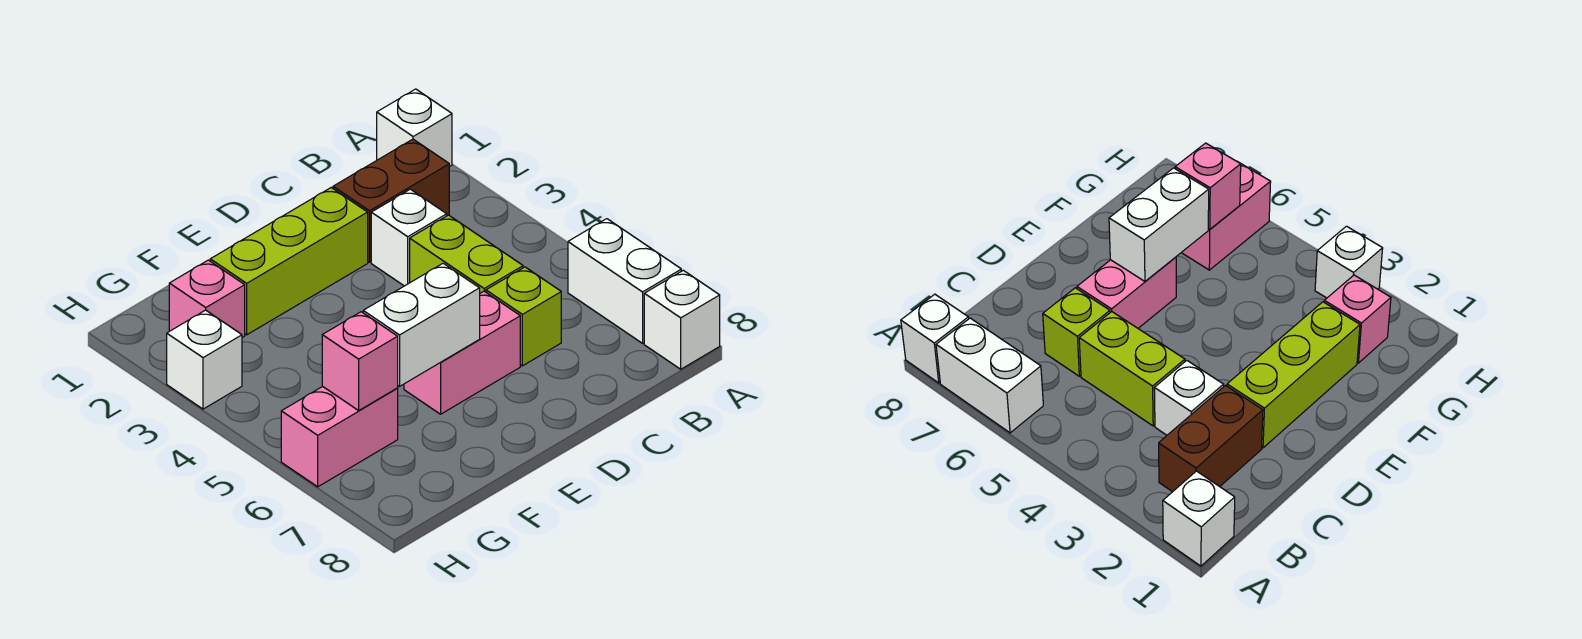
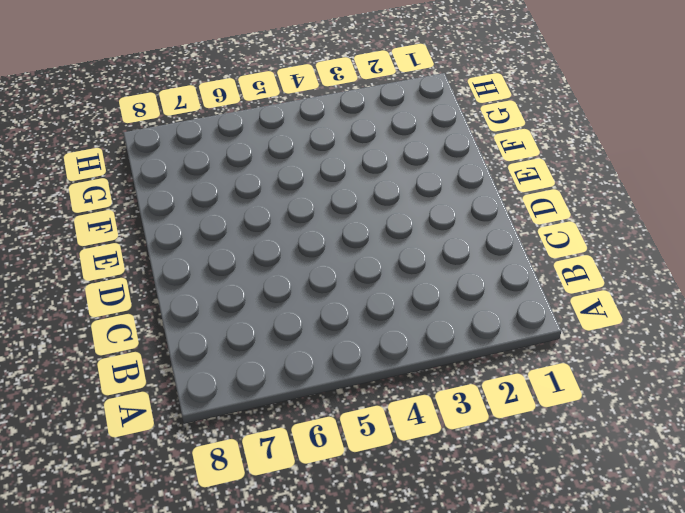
none -> white brick A1 level 1
none -> white brick A6:A7 level 1
none -> white brick A8 level 1

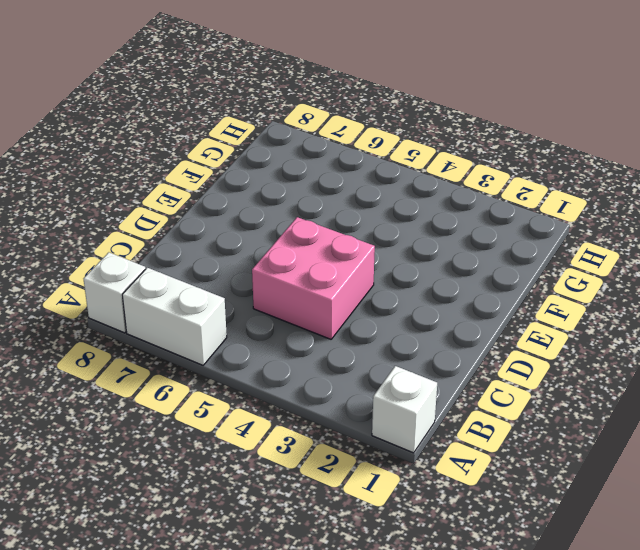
pink brick C4:D5 level 1 -> lime brick C4:C5 level 1
none -> brown brick B2:C2 level 1
none -> white brick C3 level 1
none -> lime brick C6 level 1

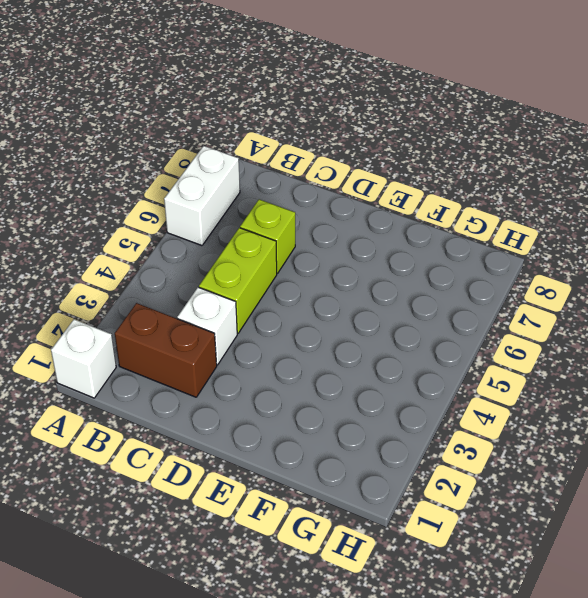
none -> white brick A8 level 1
none -> lime brick D2:F2 level 1
none -> pink brick D6:E6 level 1

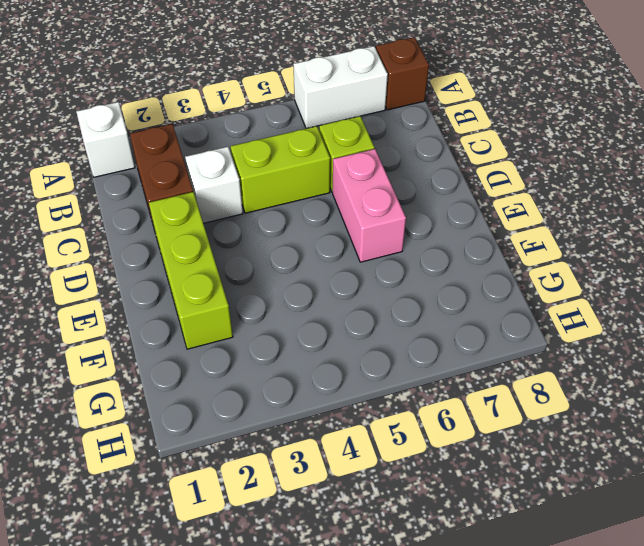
brown brick A8 level 1 -> white brick A8 level 1
none -> pink brick G2 level 1
none -> pink brick G6:H6 level 1
none -> white brick H3 level 1

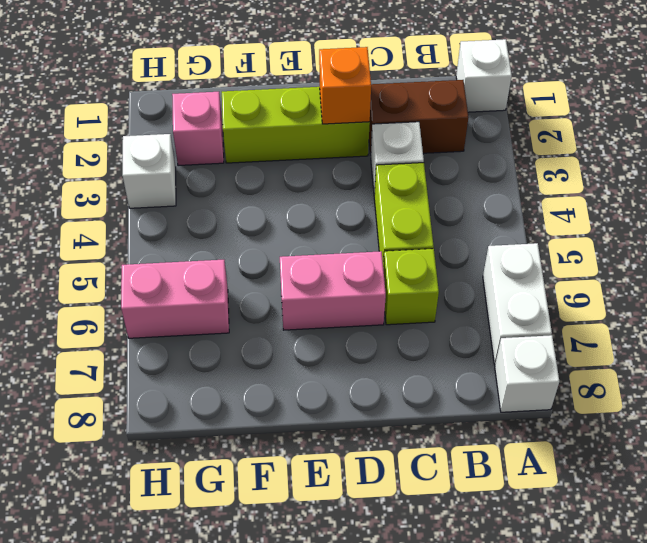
orange brick D2 level 2 -> none
none -> white brick E6:F6 level 2
none -> pink brick G6 level 2

